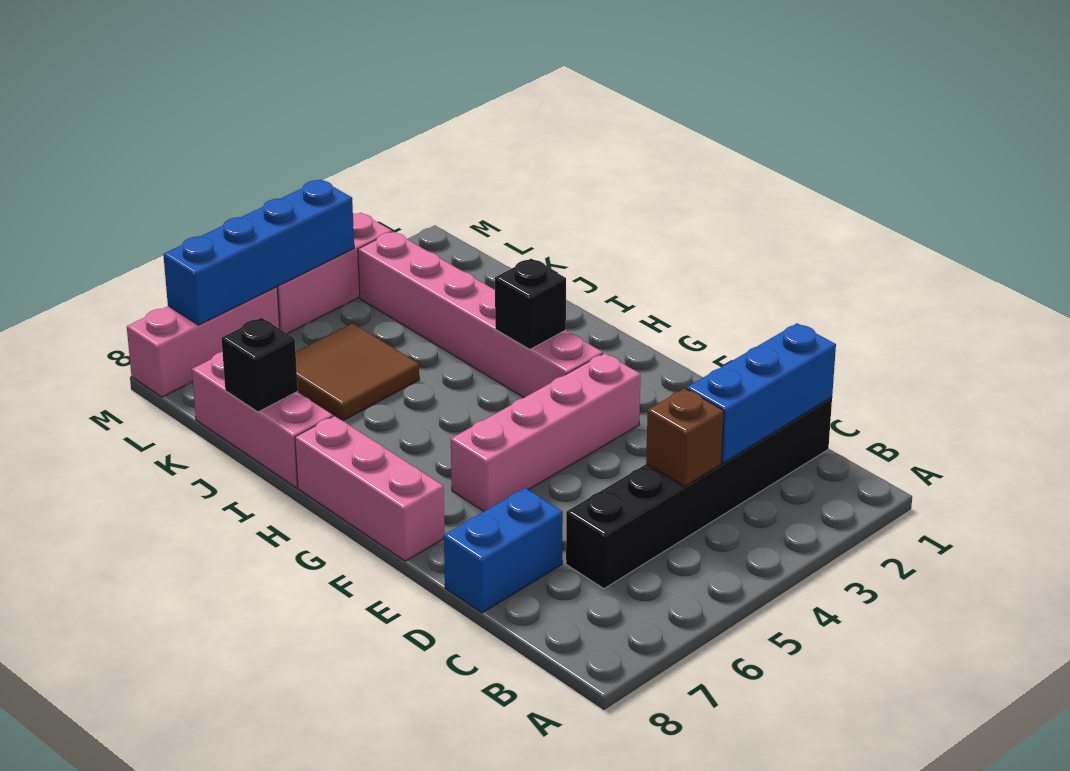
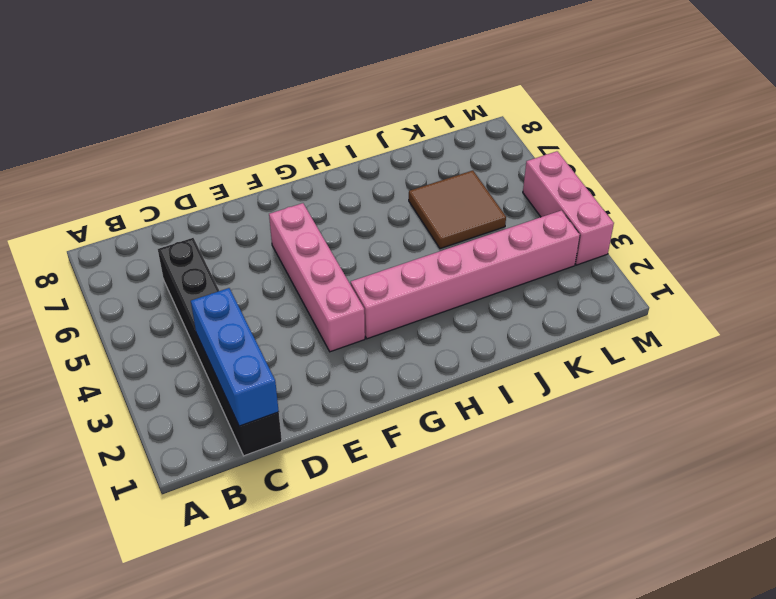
none -> blue brick D7:D8 level 1
none -> pink brick F8:H8 level 1
none -> pink brick I8:K8 level 1

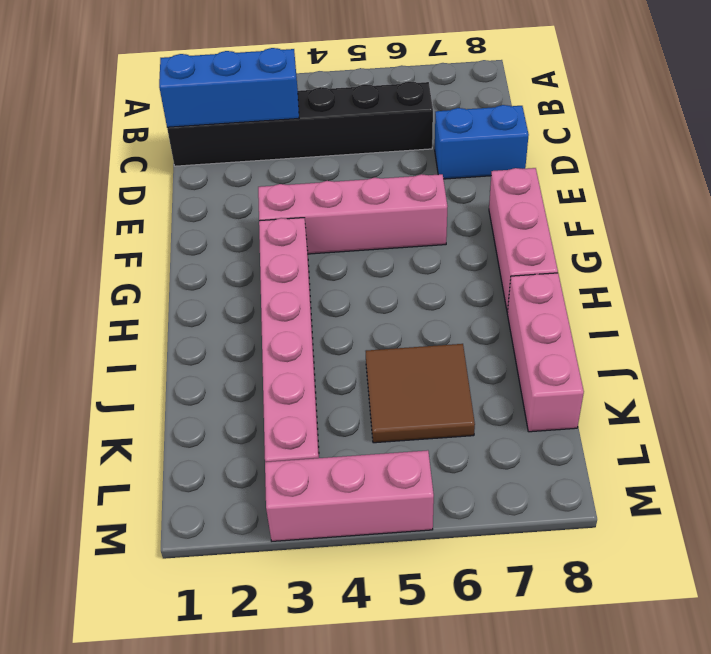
none -> pink brick M6:M8 level 1
none -> brown brick C4 level 2
none -> black brick H3 level 2

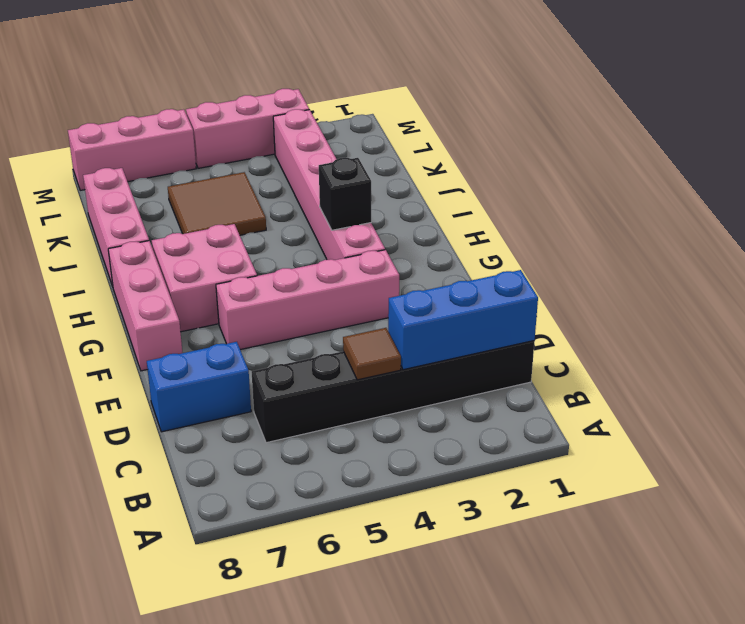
brown tile C4 level 2 -> brown brick C4 level 2
pink brick G6:H7 level 1 -> none
none -> black brick J8 level 2
none -> blue brick M4:M7 level 2

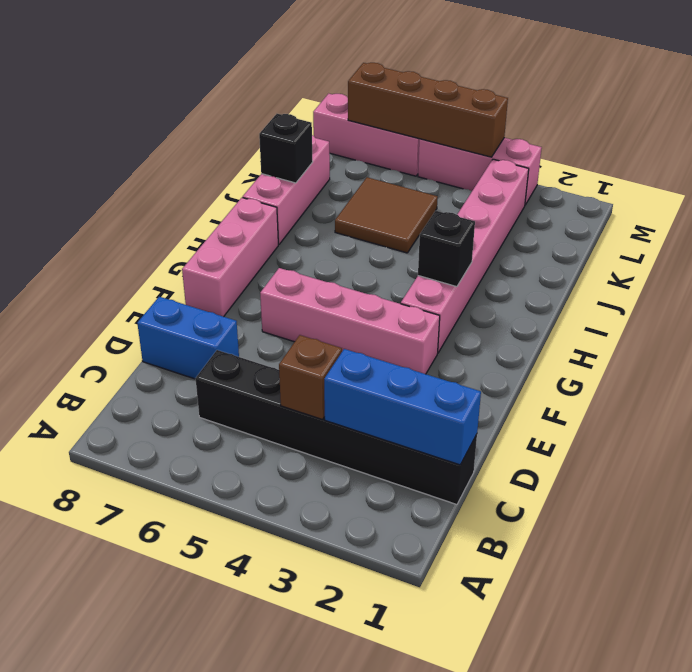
brown brick M4:M7 level 2 -> blue brick M4:M7 level 2

